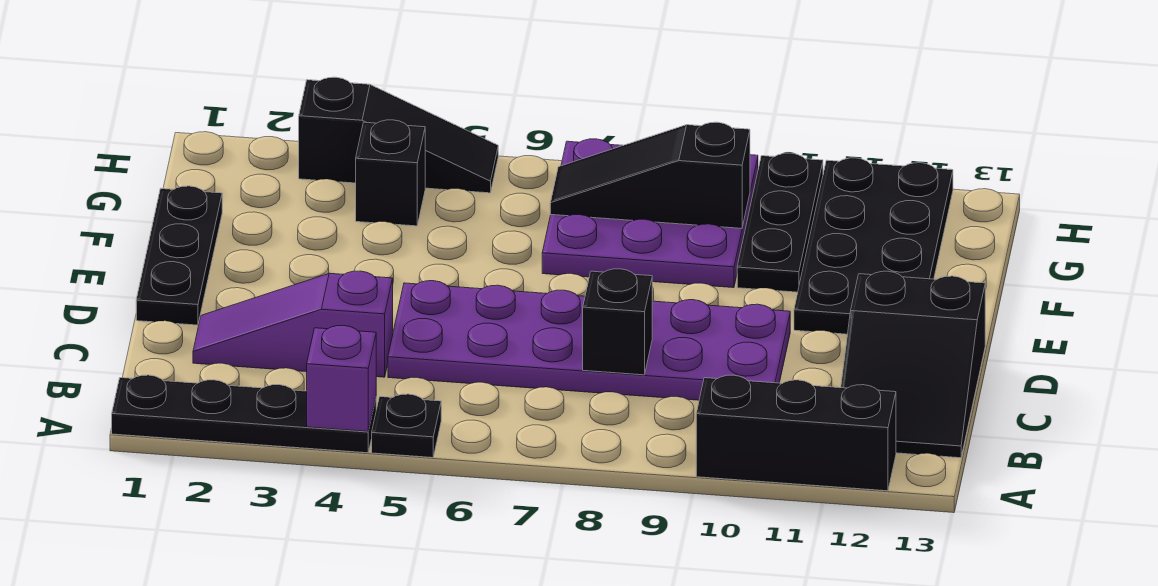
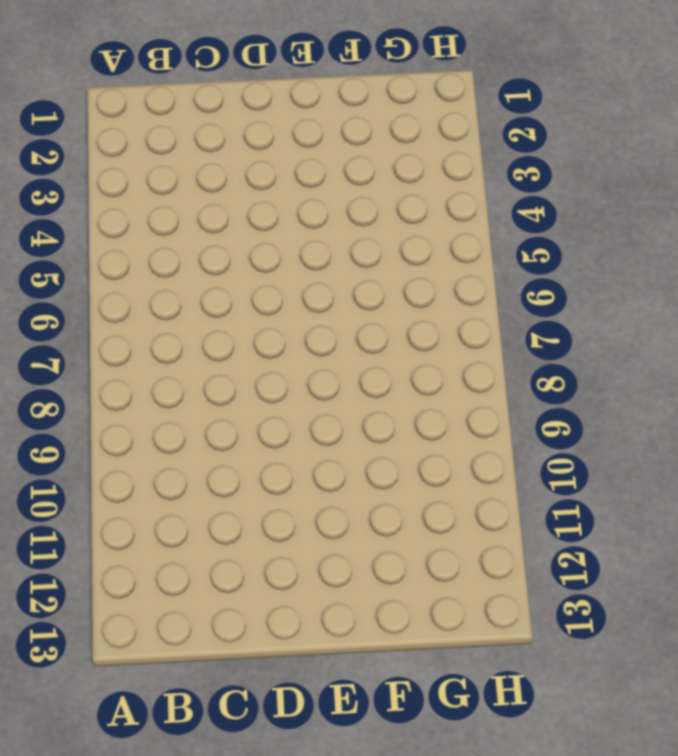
none -> black plate A1:A4 level 1
none -> black plate A5 level 1
none -> black brick A10:A12 level 1

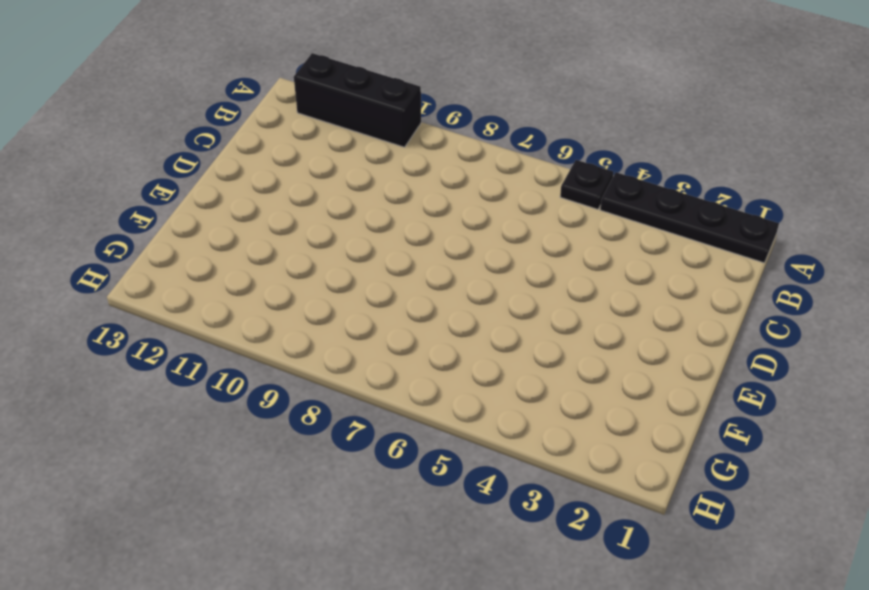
none -> black slope B12:D13 level 1 top D
none -> purple slope C2:C4 level 1 top 4
none -> purple plate C5:D10 level 1

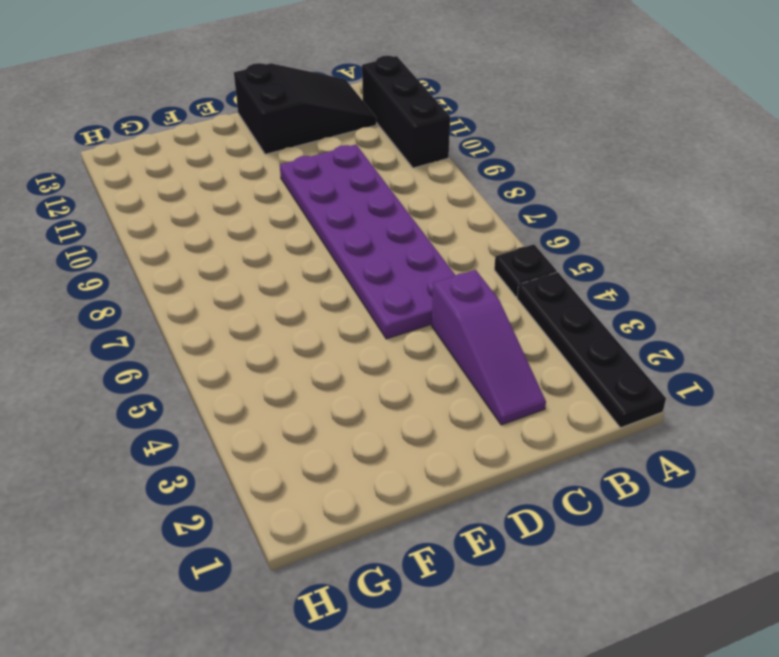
none -> black plate D1:F1 level 1
none -> black plate E11:H12 level 1
none -> purple plate F7:H9 level 1

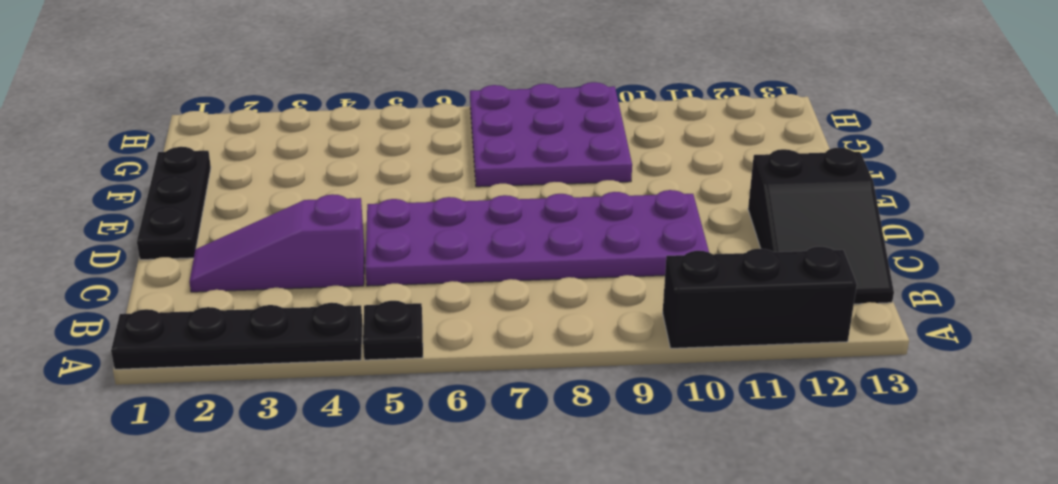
none -> black plate E11:H12 level 1
none -> black plate F10:H10 level 1
none -> black brick G4 level 1

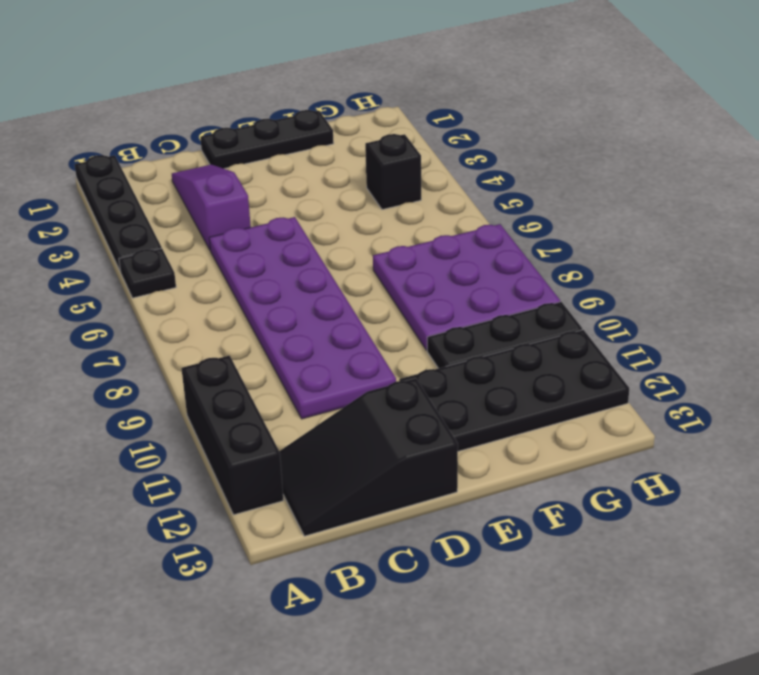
none -> black slope H3:H5 level 1 top 3
none -> purple brick A4 level 2
none -> black brick C8 level 2

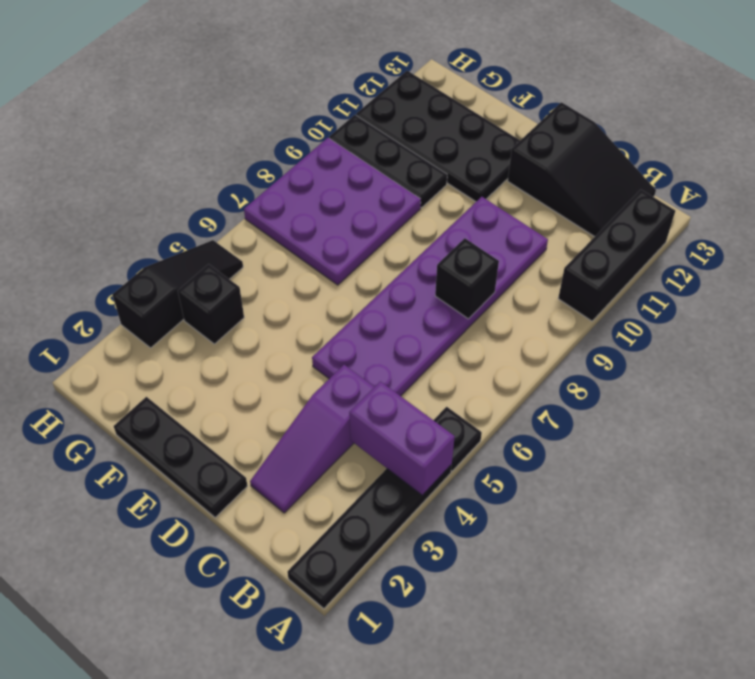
purple brick A4:B4 level 2 -> purple brick A4 level 2
none -> black slope G7:G9 level 2 top 9

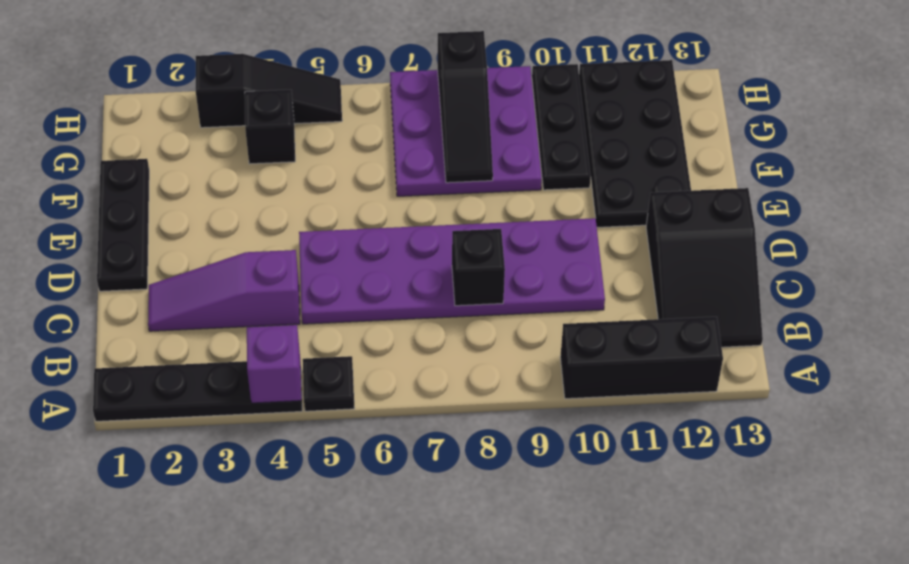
black slope F8:H8 level 2 top H -> black slope G7:G9 level 2 top 9

